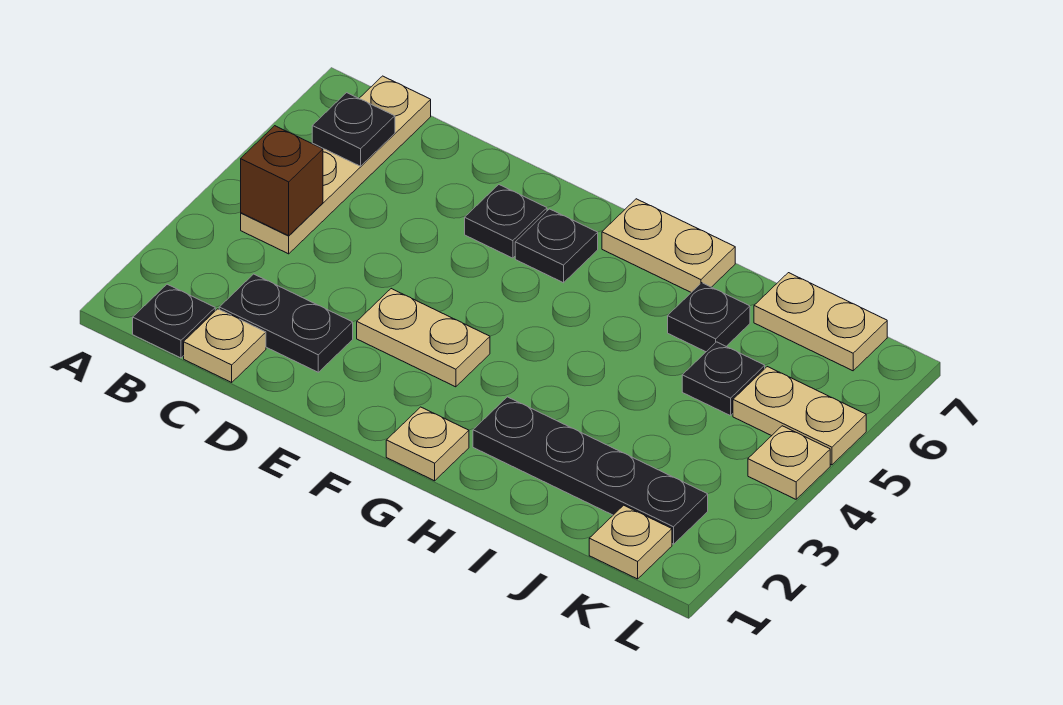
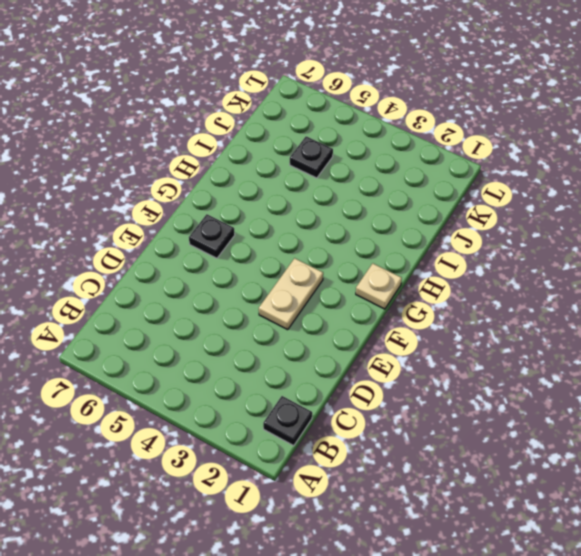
none -> tan plate B4:B7 level 1
none -> tan plate C1 level 1
none -> black plate C2:D2 level 1

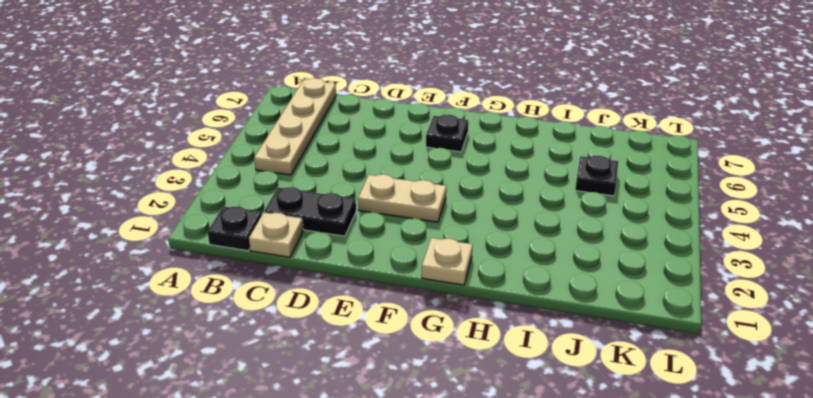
none -> black plate E6 level 1
none -> tan plate G7:H7 level 1
none -> black plate H2:K2 level 1

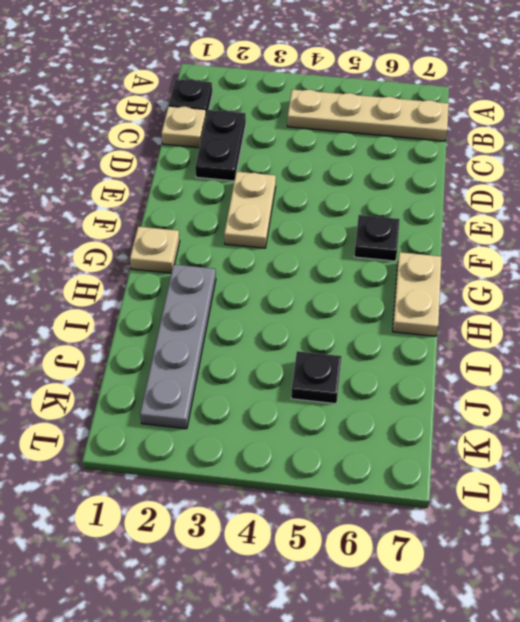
grey plate H2:K2 level 1 -> black plate H2:K2 level 1
none -> black plate E6 level 1
none -> black plate I6 level 1
none -> tan plate J7:K7 level 1

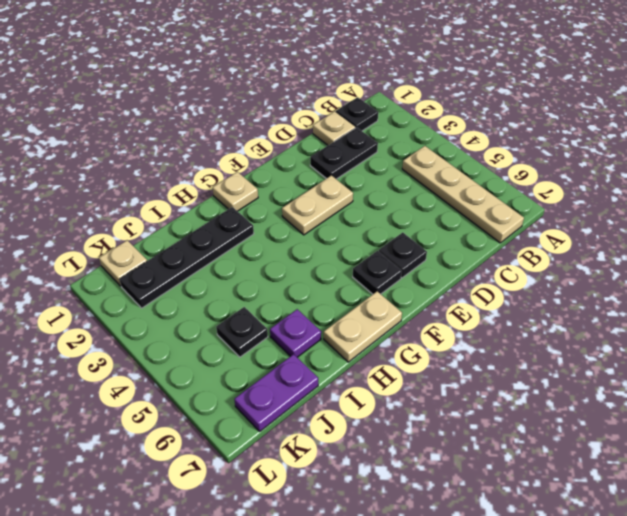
purple plate I6 level 1 -> black plate I6 level 1
purple plate J7:K7 level 1 -> tan plate J7:K7 level 1
none -> tan plate K5:L5 level 1
none -> tan plate L4 level 1
none -> brown brick B4 level 2

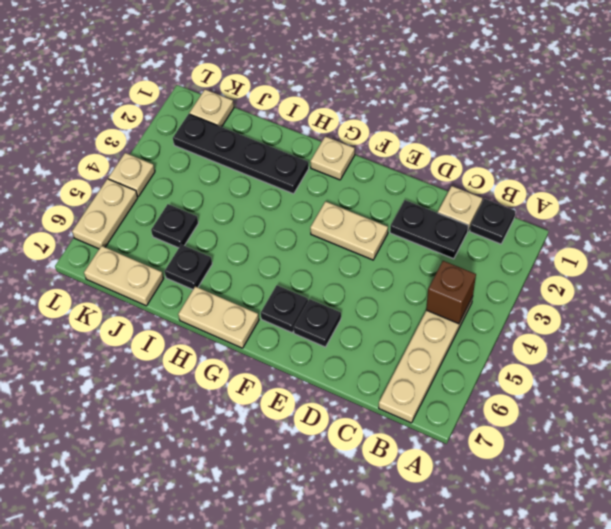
tan plate L5:L6 level 1 -> tan plate K5:L5 level 1
none -> black plate B6 level 2

